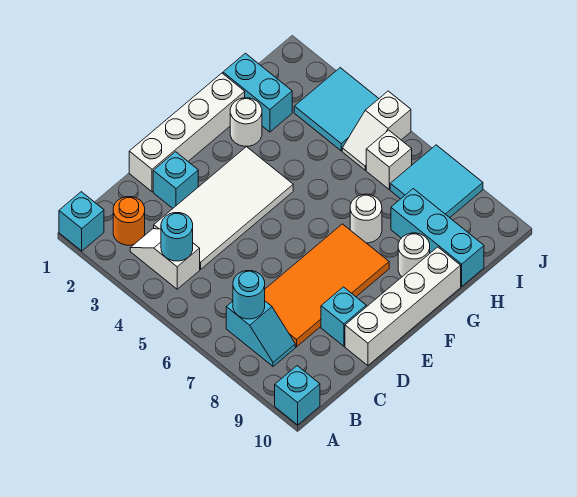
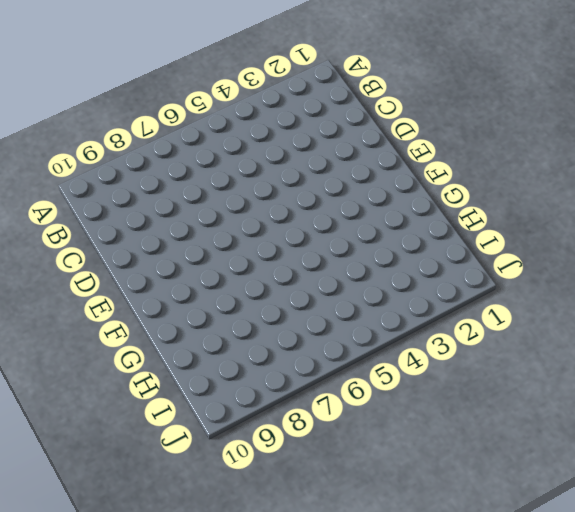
none -> cyan brick A1 level 1
none -> cyan brick A10 level 1
none -> orange round brick B2 level 1

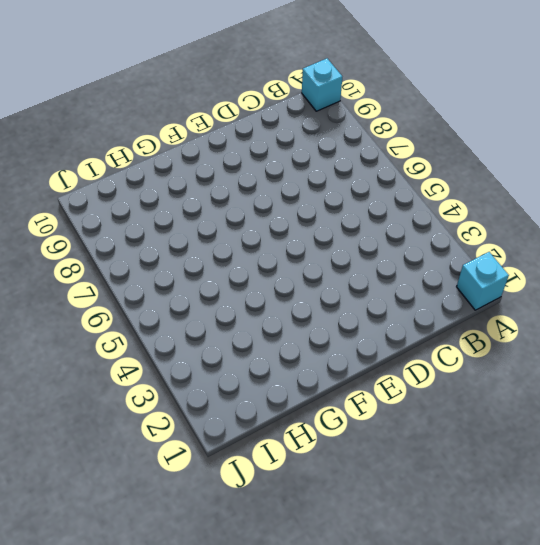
none -> orange round brick B2 level 1
none -> white slope B3:B4 level 1 top 4
none -> cyan slope B7:B8 level 1 top 7

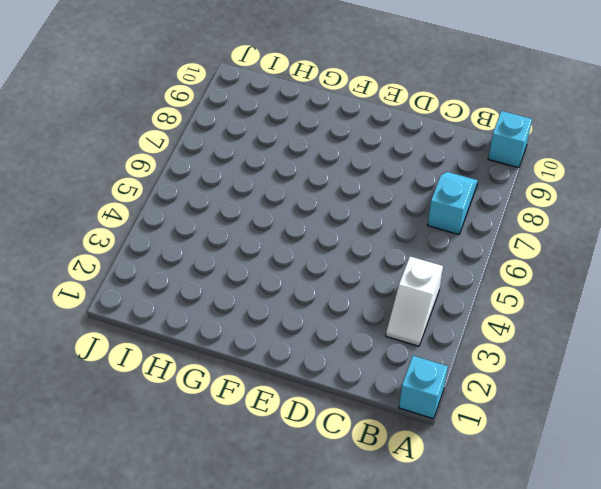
none -> orange round brick B2 level 1
none -> white tile C3:F4 level 1
none -> orange tile C7:F8 level 1

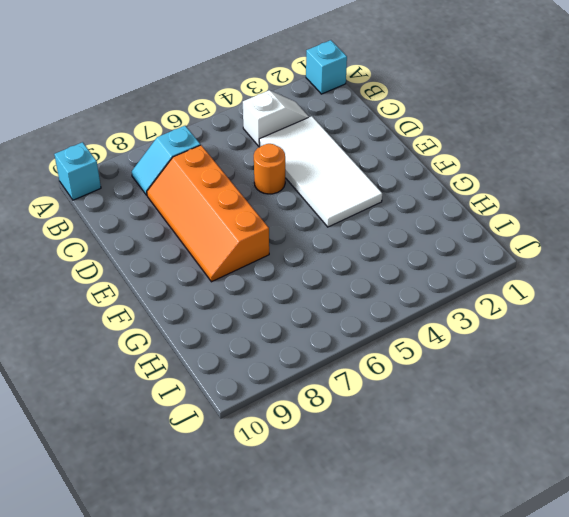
orange slope C7:F8 level 1 top 7 -> orange tile C7:F8 level 1
orange round brick D5 level 1 -> orange round brick B2 level 1
none -> white brick D1:G1 level 1
none -> cyan brick D2 level 1
none -> cyan brick D9 level 1

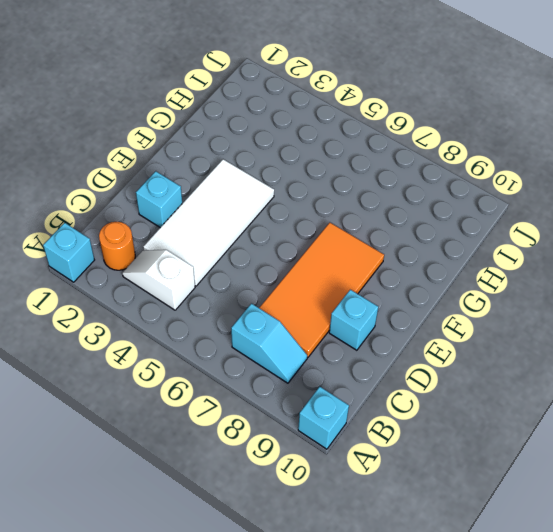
none -> white brick D1:G1 level 1
none -> white brick D10:G10 level 1
none -> white round brick G2 level 1

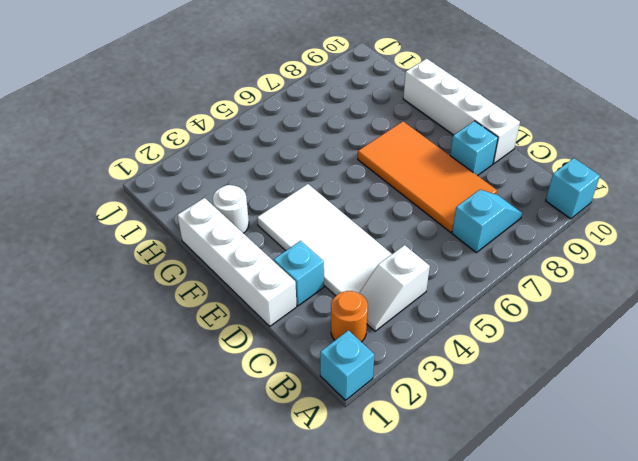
none -> white round brick G7 level 1
none -> white round brick G9 level 1
none -> cyan brick H1:H2 level 1

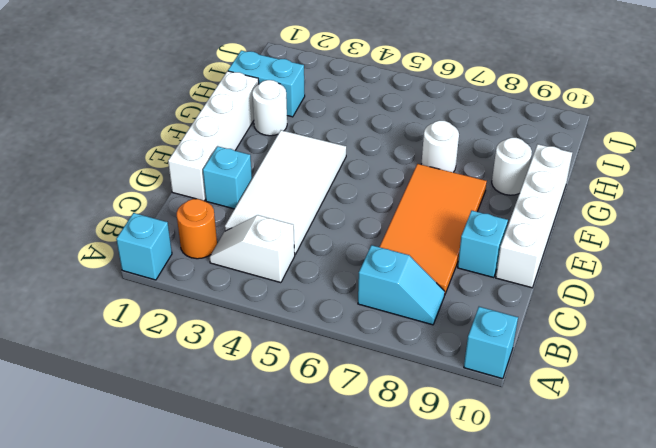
none -> cyan brick H8:H10 level 1
none -> cyan tile I3:J4 level 1
none -> white slope I5:J5 level 1 top J

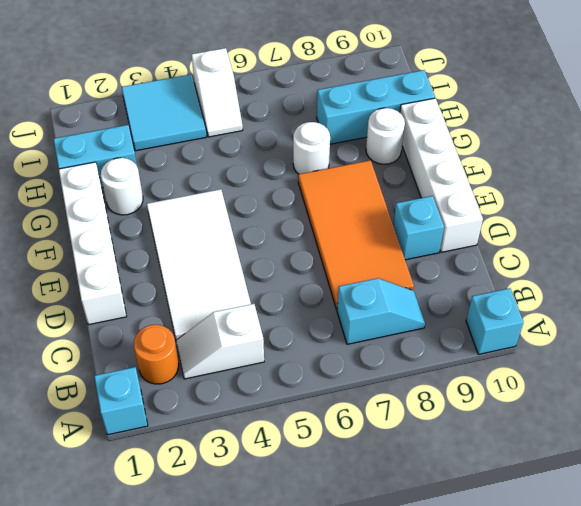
none -> cyan brick D2 level 1
none -> white brick I6 level 1
none -> cyan tile I7:J8 level 1

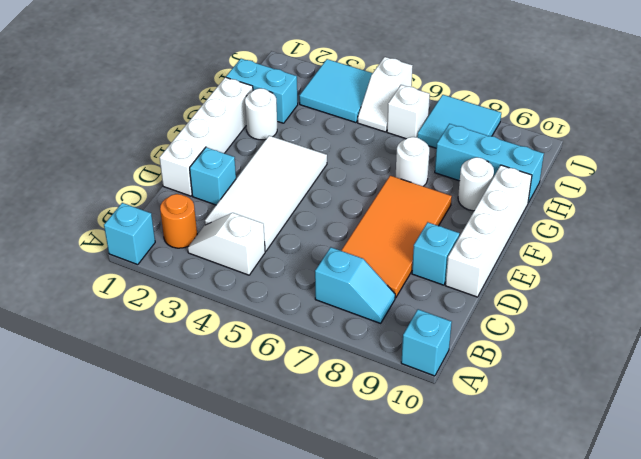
none -> cyan round brick B4 level 2
none -> cyan round brick B7 level 2

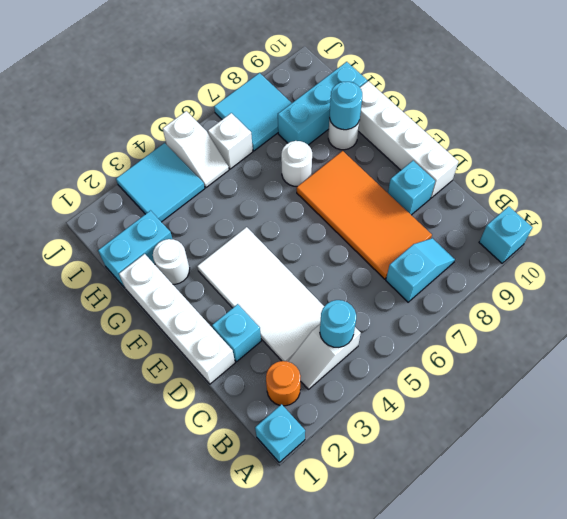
cyan round brick G9 level 2 -> cyan round brick B7 level 2

